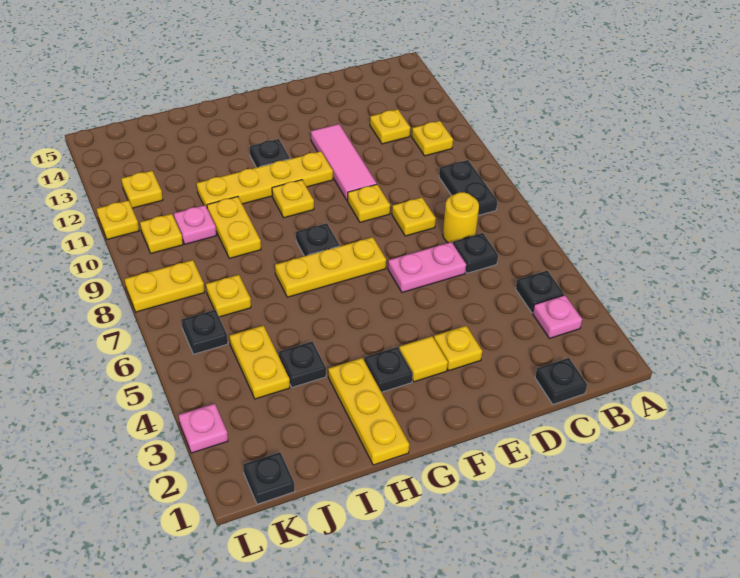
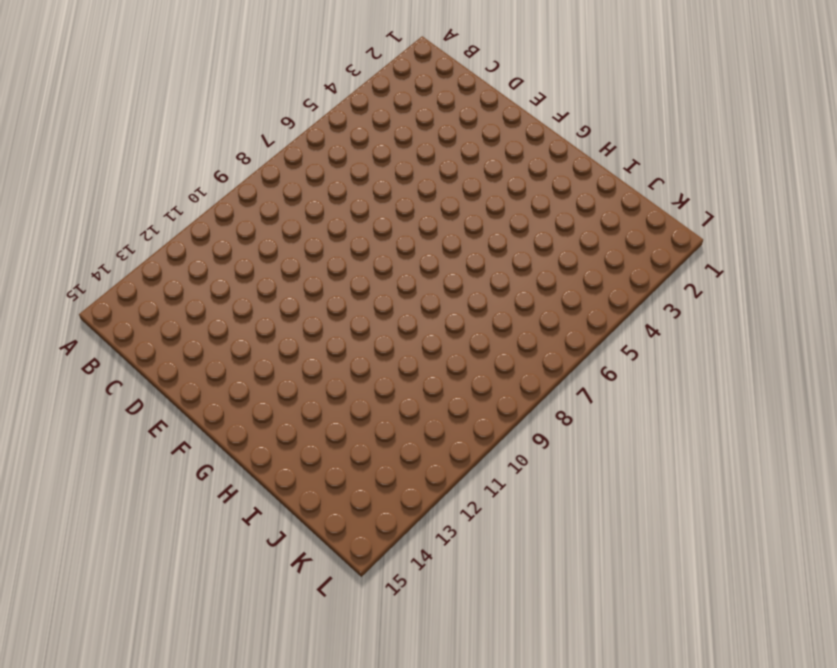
none -> pink plate B3 level 1
none -> black plate B4 level 1
none -> black plate B8:B9 level 1
none -> yellow plate B11 level 1

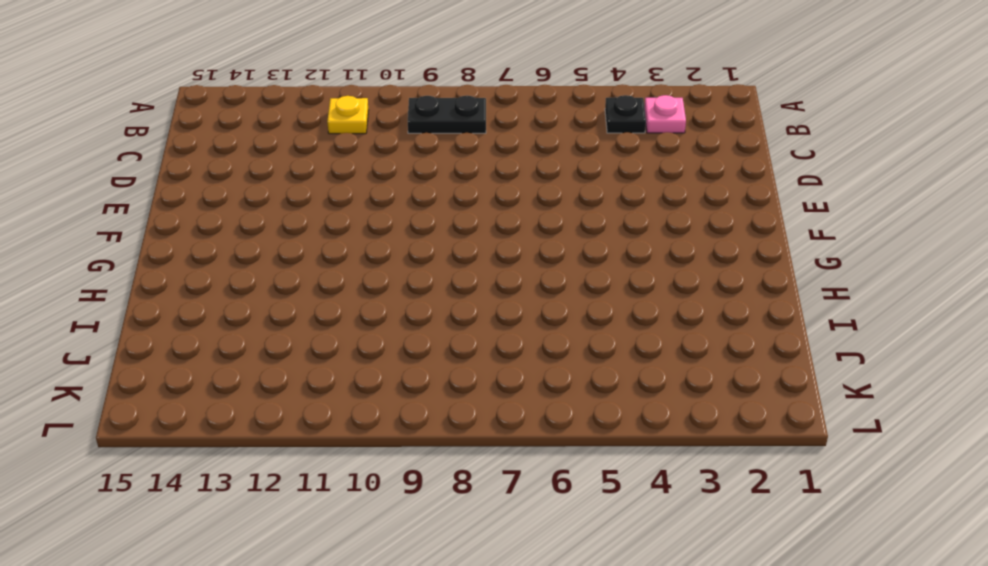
none -> black plate C1 level 1
none -> black plate C6 level 1
none -> yellow round brick C7 level 1
none -> yellow plate C12 level 1

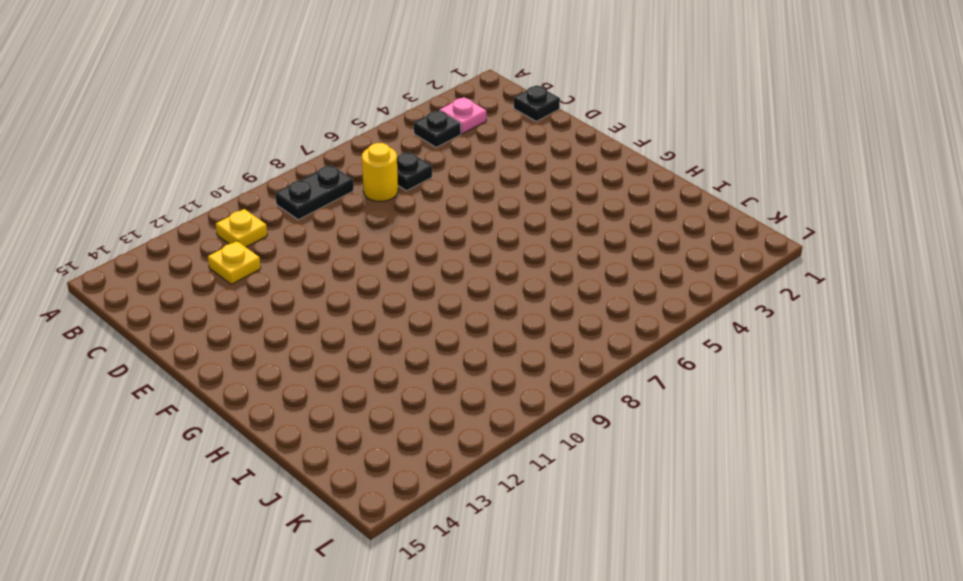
none -> pink plate D6:E6 level 1
none -> yellow plate D8 level 1
none -> yellow plate E3 level 1
none -> yellow plate E9 level 1

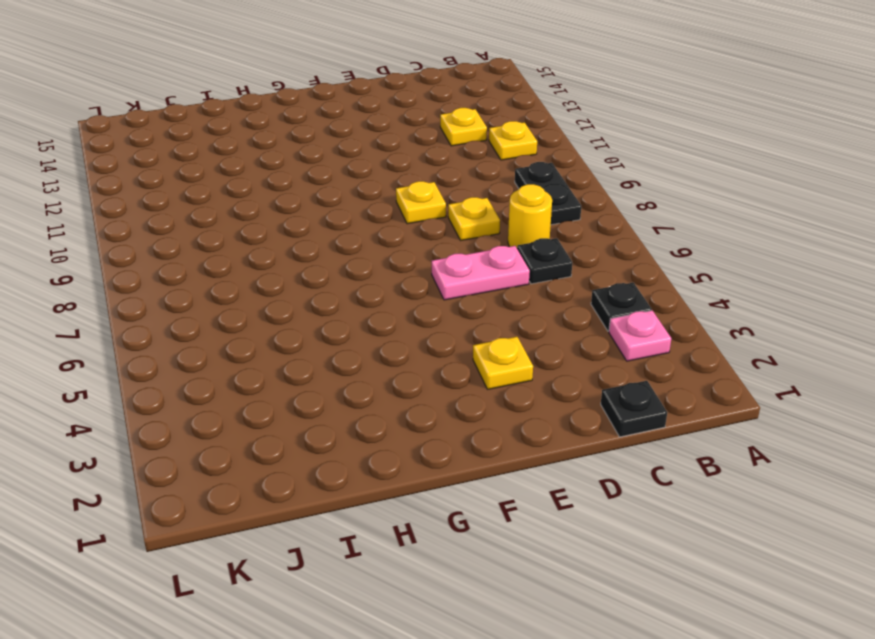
none -> pink tile E10:E12 level 1
none -> yellow tile F3 level 1
none -> yellow plate F7:H7 level 1
none -> yellow plate F11:I11 level 1

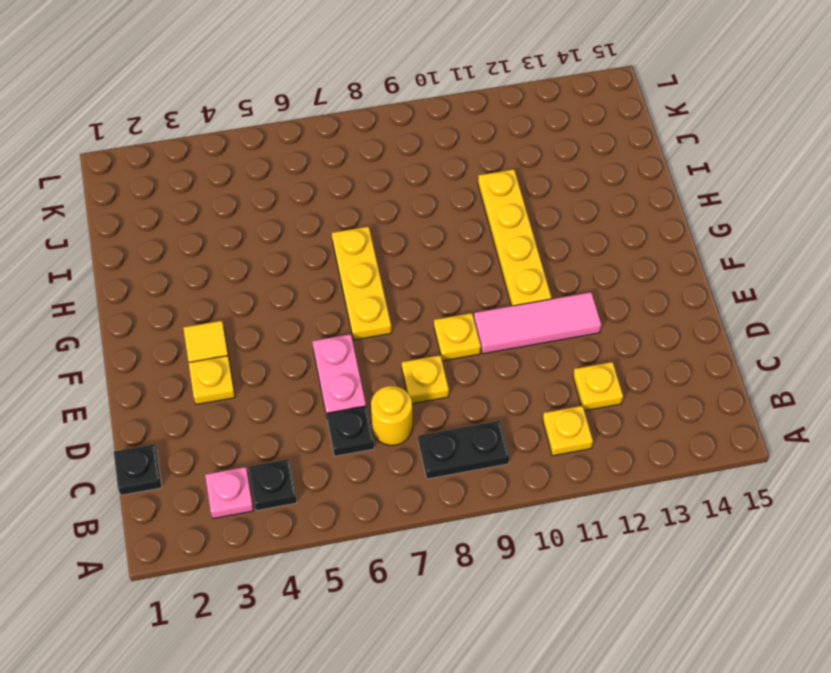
none -> black plate G3 level 1
none -> black plate G8 level 1
none -> yellow plate G10 level 1
none -> black plate G12 level 1

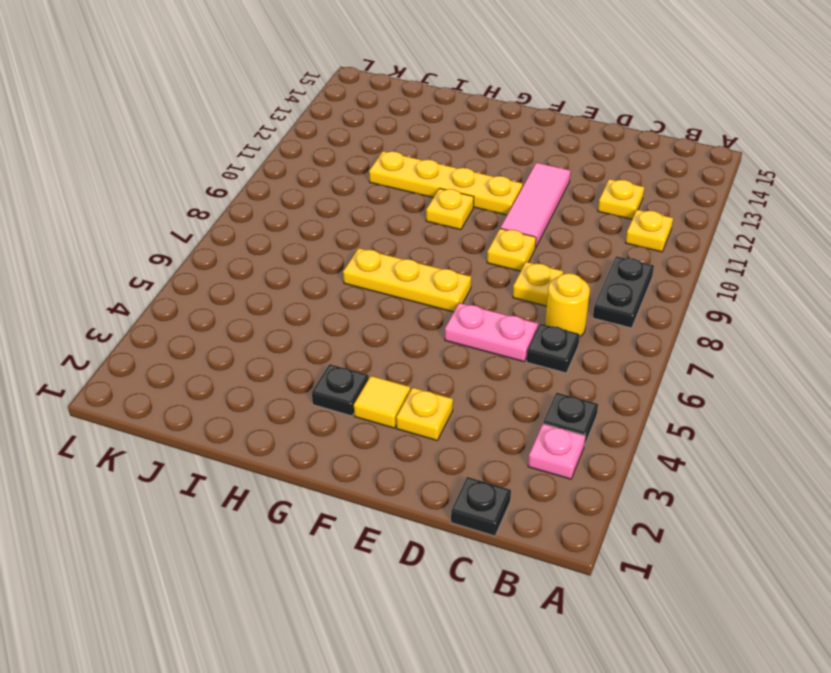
none -> black plate G8 level 1
none -> black plate G12 level 1
none -> yellow plate H1:H3 level 1
none -> black plate I4 level 1

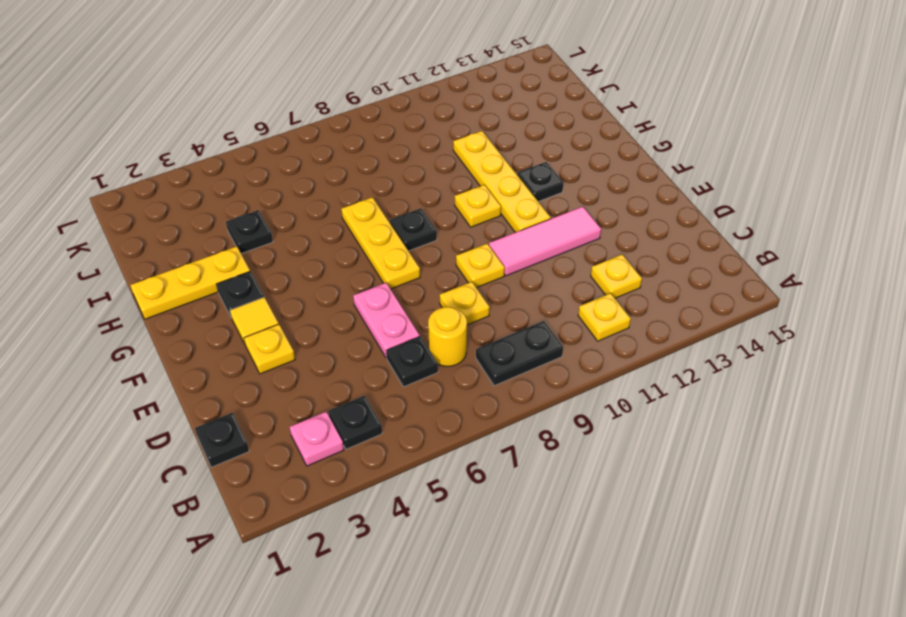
none -> yellow plate I9:I10 level 1
none -> yellow plate J4:J5 level 1
none -> yellow plate J7 level 1
none -> pink plate J10 level 1

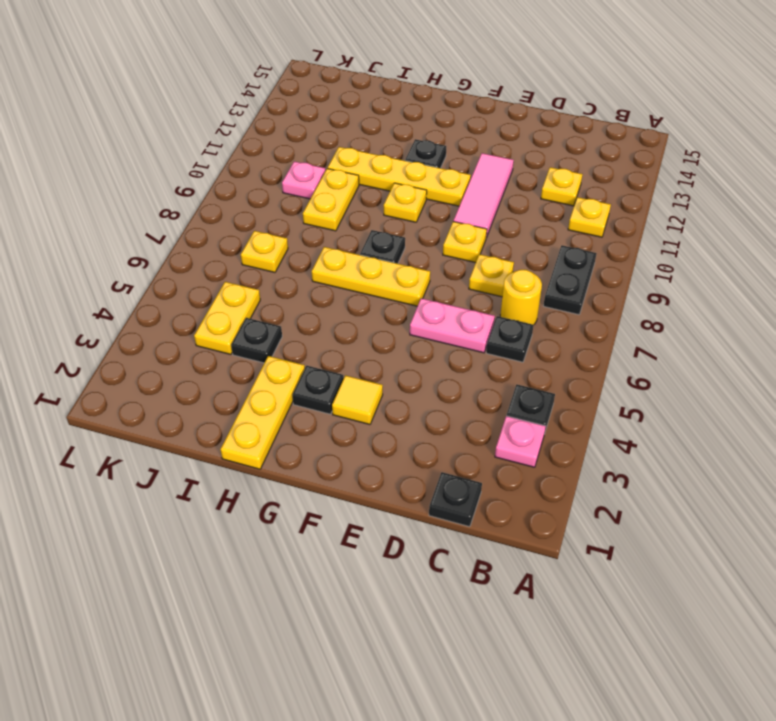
none -> yellow plate E3 level 1
none -> black plate K1 level 1
none -> black plate K6 level 1
none -> yellow plate K8:L8 level 1

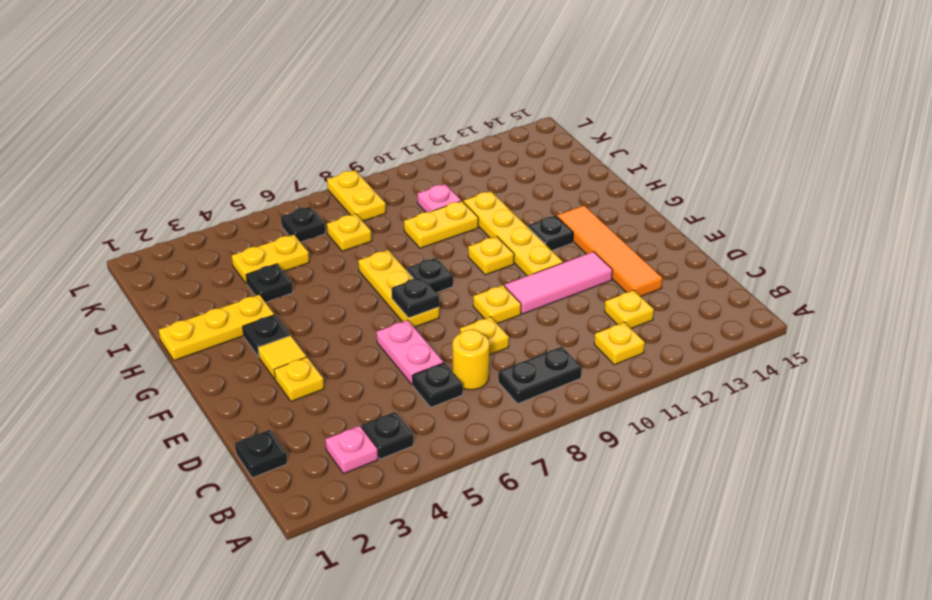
orange tile D13:G13 level 1 -> none
black plate F7 level 2 -> black plate K1 level 1
none -> yellow plate K10 level 1
none -> yellow plate K12 level 1
none -> pink plate L3 level 1
none -> yellow plate L11 level 1

